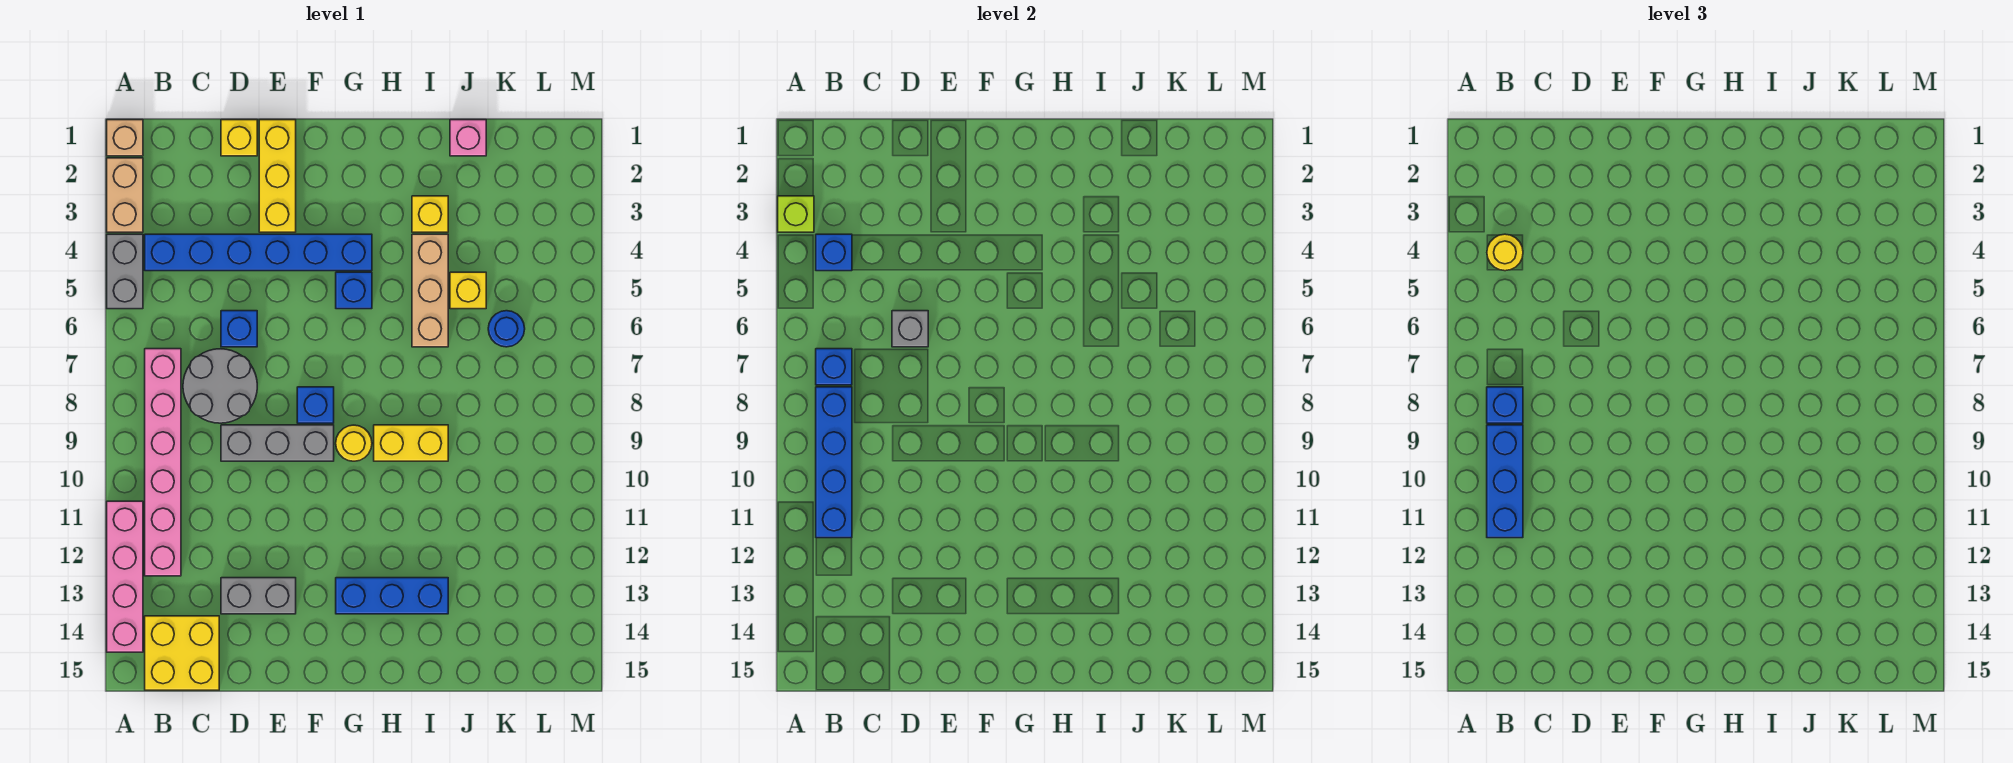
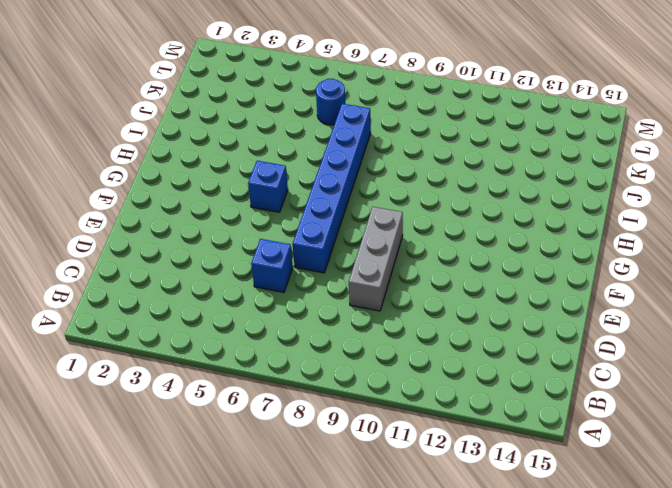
blue brick E7:J7 level 1 -> blue brick B4:G4 level 1
none -> tan brick A1 level 1
none -> tan brick A2:A3 level 1
none -> grey brick A4:A5 level 1
none -> pink brick A11:A14 level 1

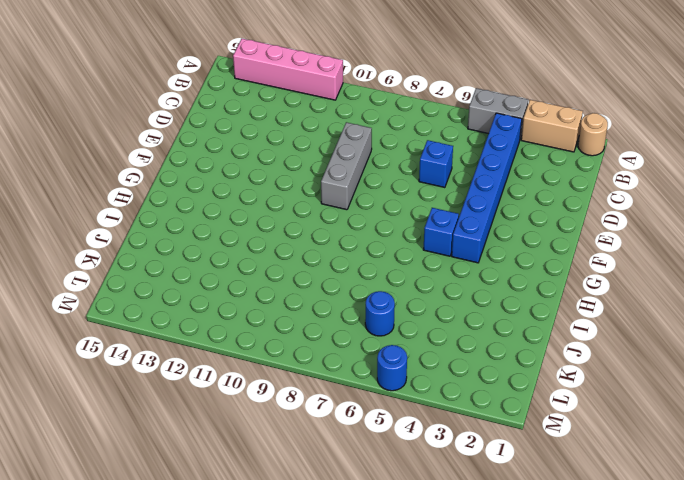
tan round brick A1 level 1 -> tan brick A1 level 1
blue round brick M5 level 1 -> none
none -> pink brick B7:B12 level 1
none -> yellow brick B14:C15 level 1
none -> grey round brick C7:D8 level 1
none -> yellow brick D1 level 1

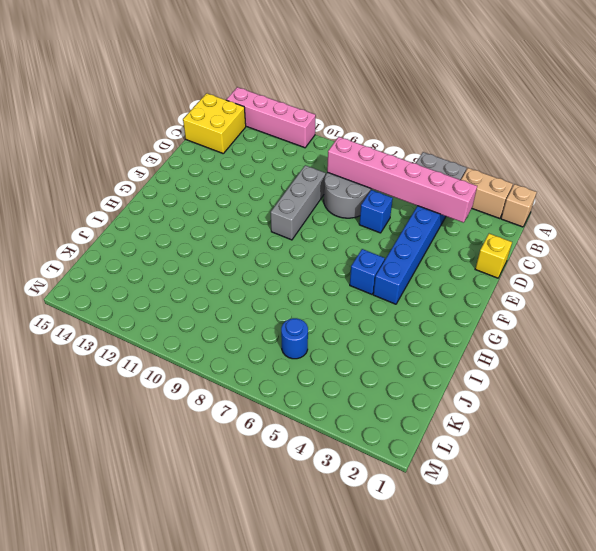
pink brick C3:C8 level 2 -> pink brick B7:B12 level 1
none -> grey brick D13:E13 level 1
none -> yellow brick E1:E3 level 1
none -> blue brick F8 level 1
none -> yellow round brick G9 level 1

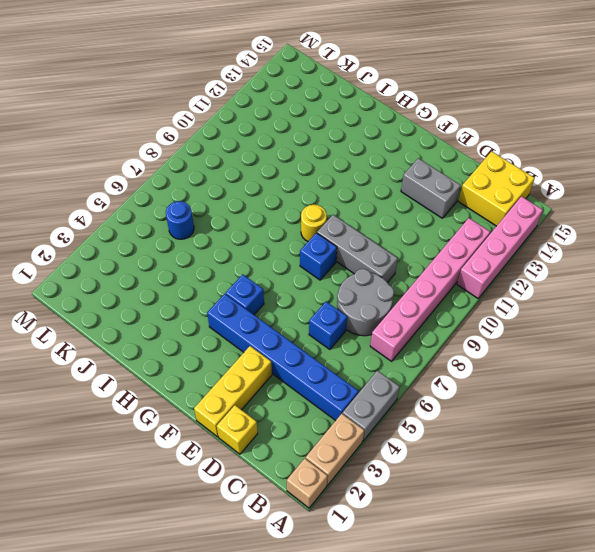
none -> blue brick G13:I13 level 1
none -> yellow brick H9:I9 level 1
none -> yellow brick I3 level 1
none -> tan brick I4:I6 level 1

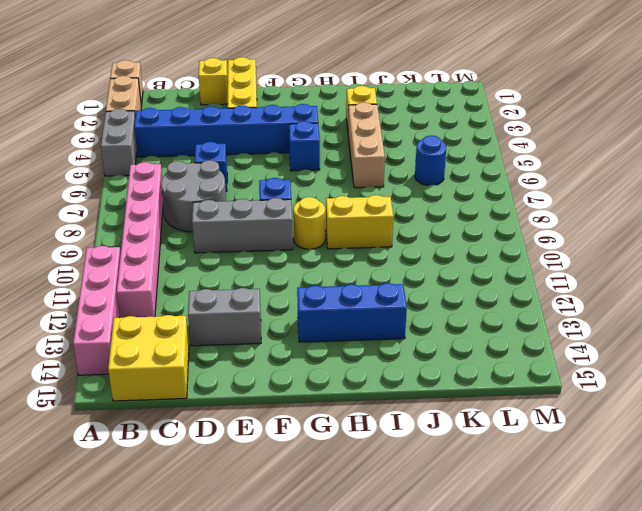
none -> pink brick J1 level 1
none -> yellow brick J5 level 1
none -> lime brick A3 level 2
none -> blue brick B4 level 2

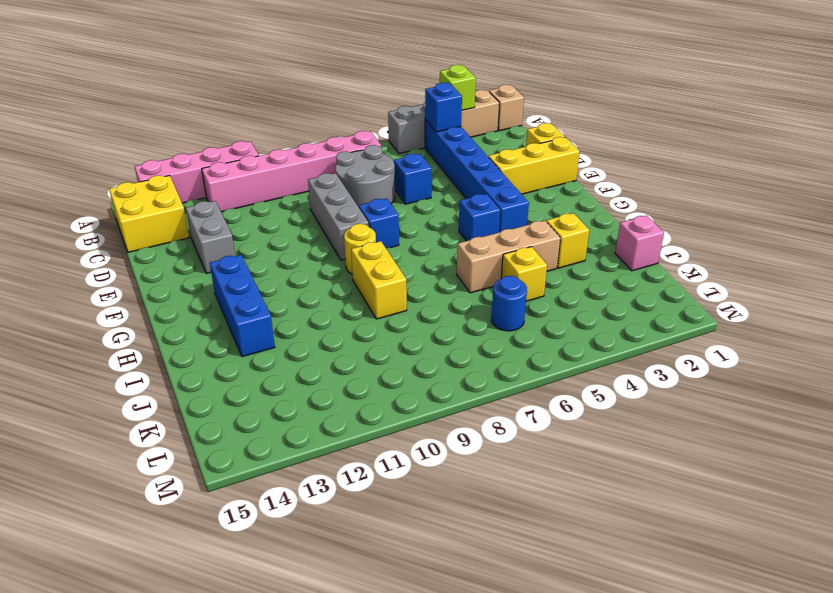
none -> blue brick B7 level 2
none -> blue brick B8:B11 level 2
none -> grey brick D6 level 2
none -> yellow round brick B4 level 3

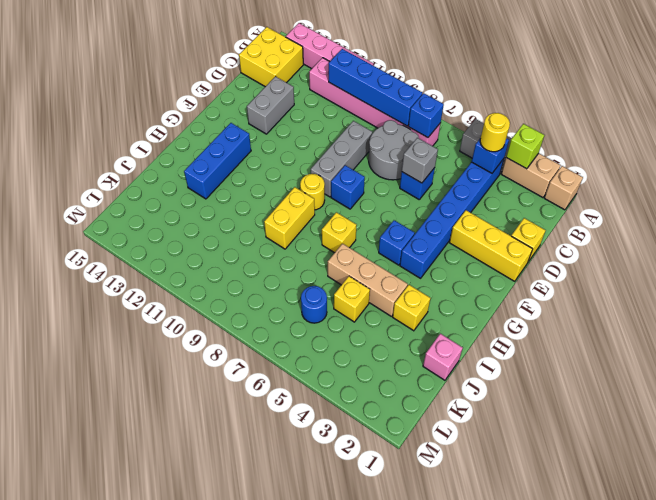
yellow brick H7 level 1 -> none
none -> blue brick B8 level 3
none -> blue brick B9:B11 level 3

